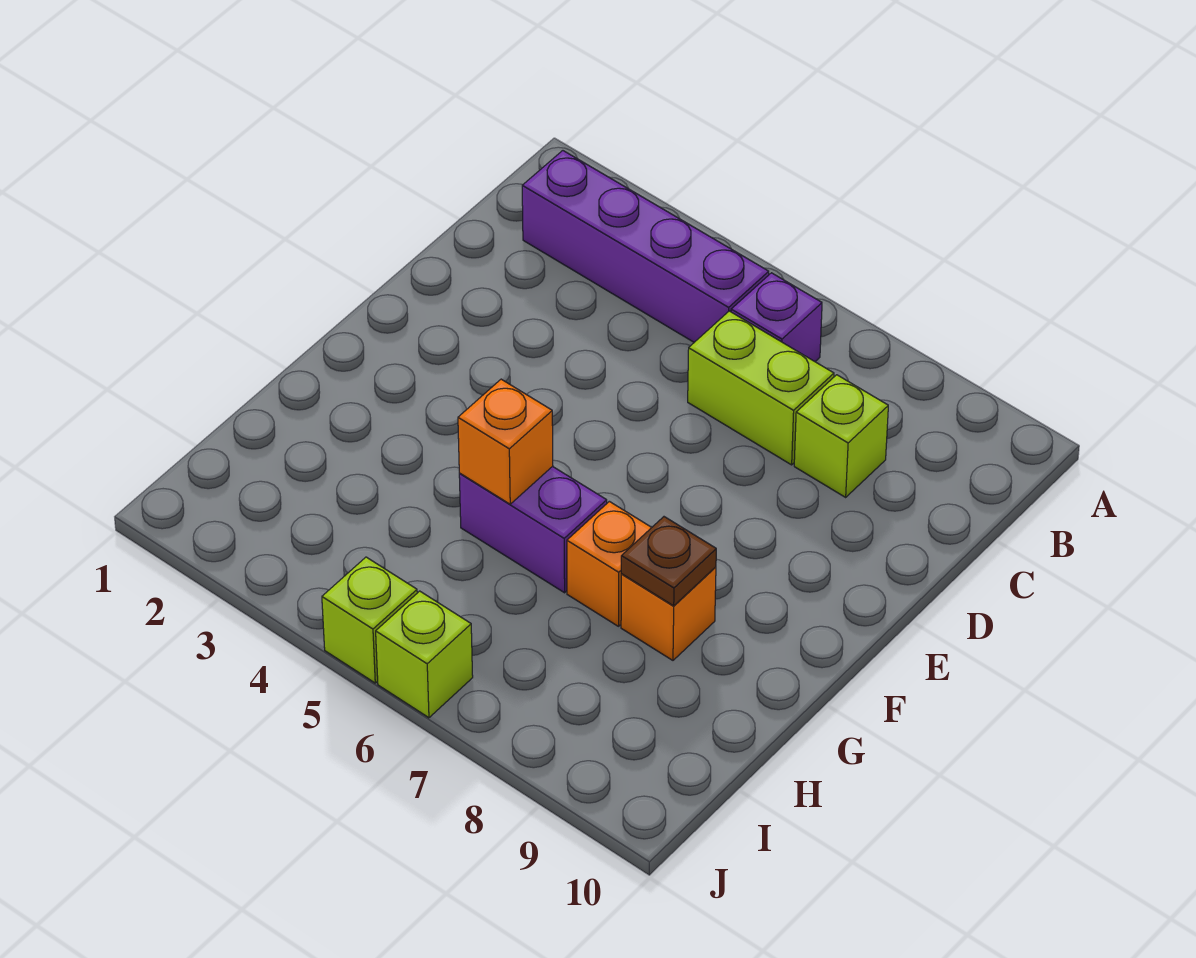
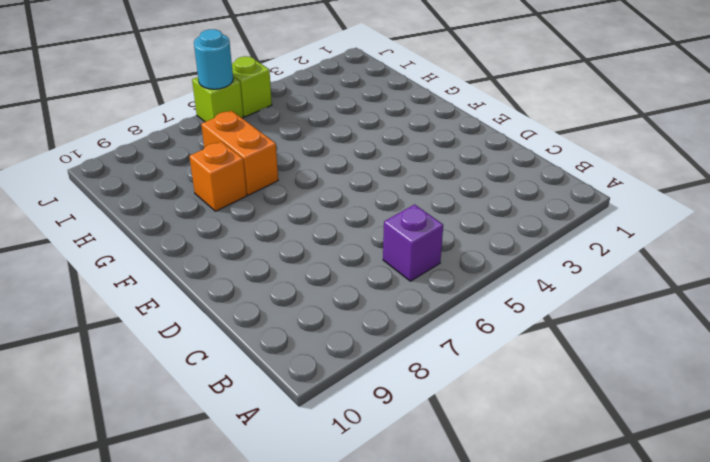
orange brick G7:H7 level 1 -> orange brick G7 level 1
cyan round brick J6 level 2 -> none
none -> purple brick B2:B5 level 1
none -> lime brick C6:C7 level 1

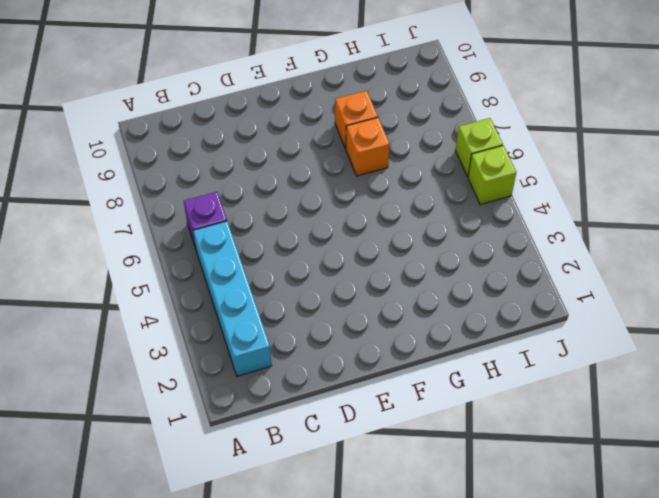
cyan brick B2:B5 level 1 -> purple brick B2:B5 level 1
none -> lime brick C6:C7 level 1
none -> lime brick C8 level 1

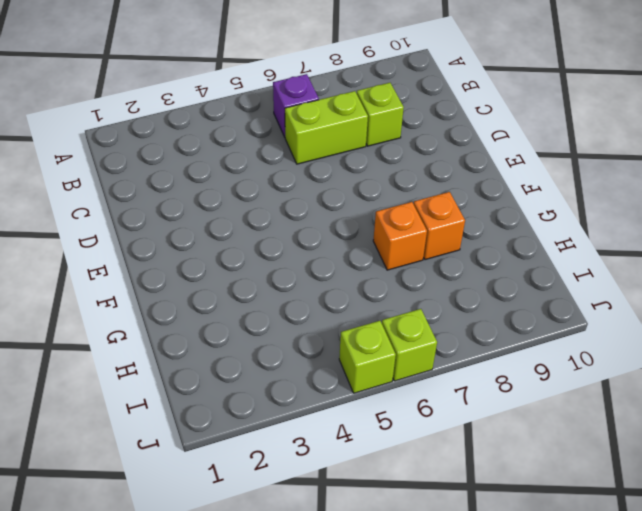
none -> purple brick B2:B5 level 1
none -> purple brick G5:G6 level 1

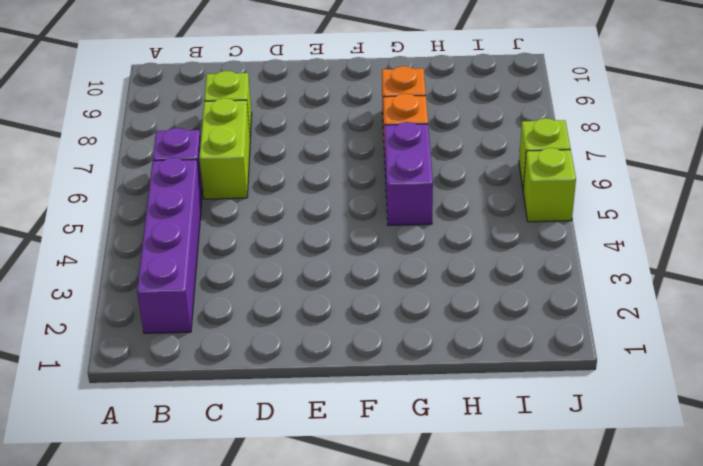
none -> orange brick G5 level 2
none -> brown plate G8 level 2

